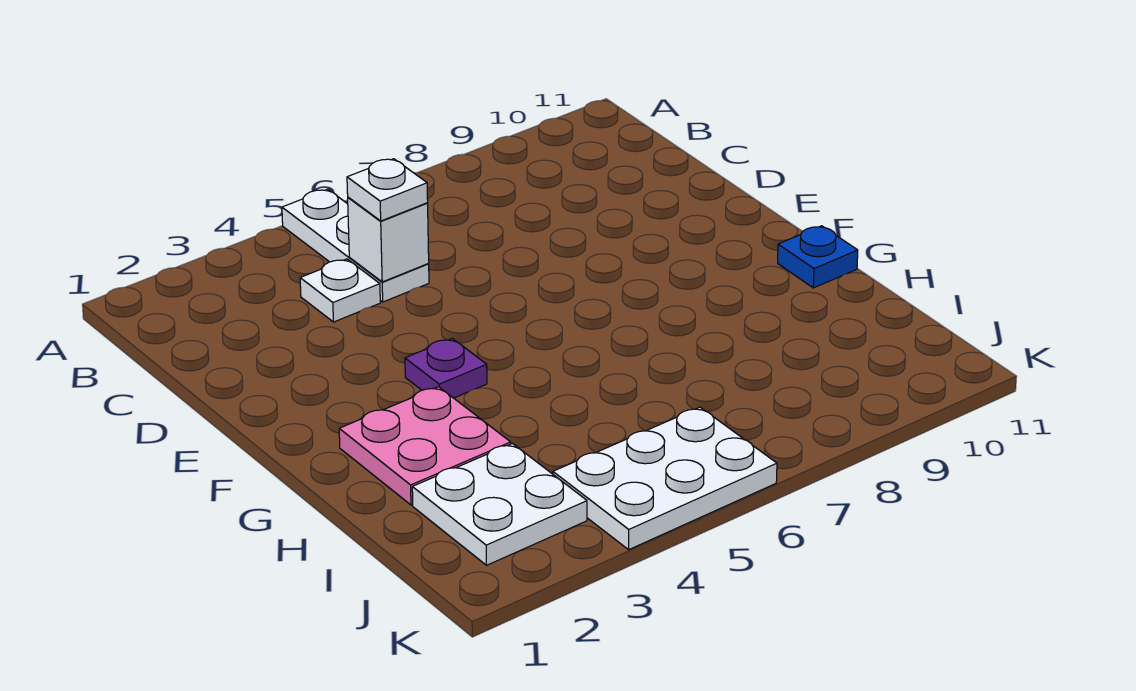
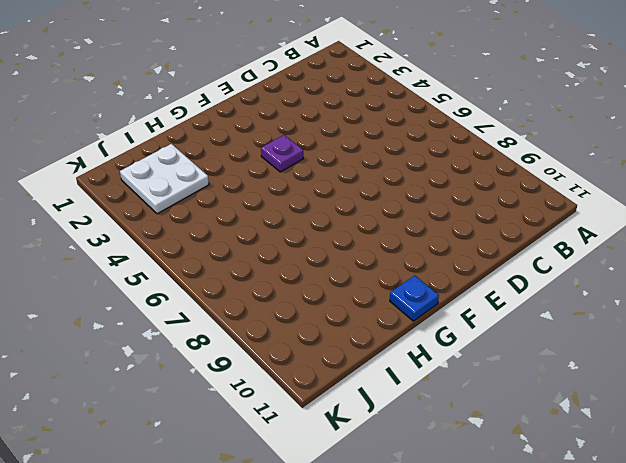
none -> white plate A5:C5 level 1
none -> white plate C4 level 1

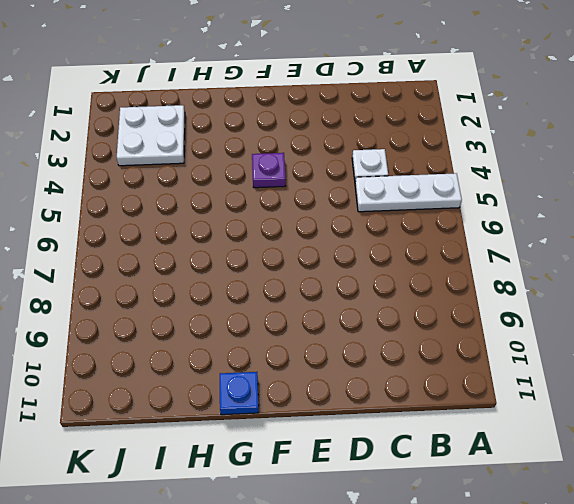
none -> pink plate G2:H3 level 1
none -> white plate J4:K6 level 1

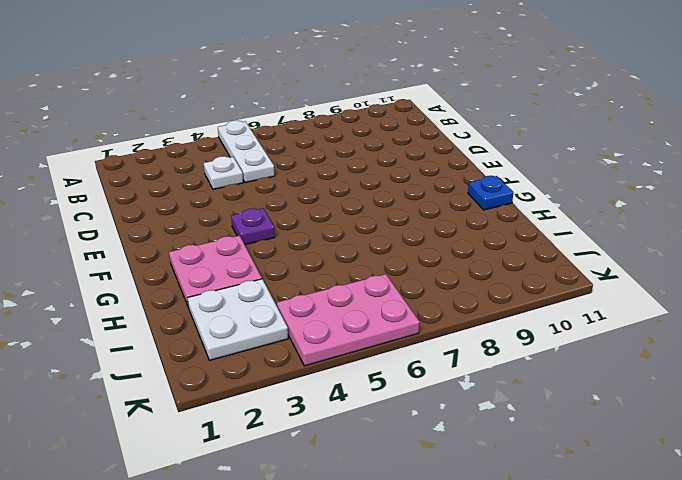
pink plate J4:K6 level 1 -> white plate J4:K6 level 1
none -> white brick C5 level 2
none -> white plate C5 level 3

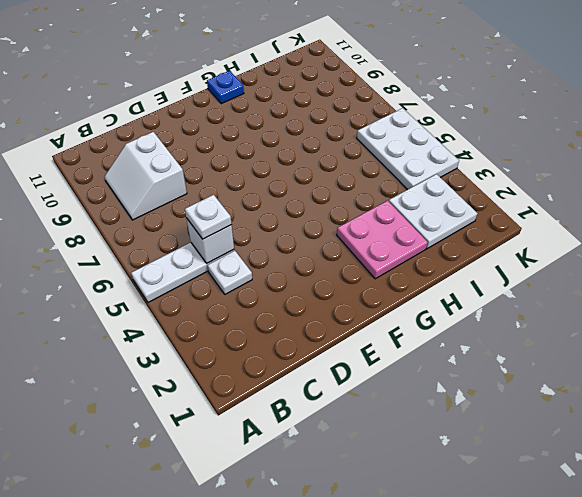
white slope B8:C9 level 1 top C -> none
none -> purple plate F4 level 1

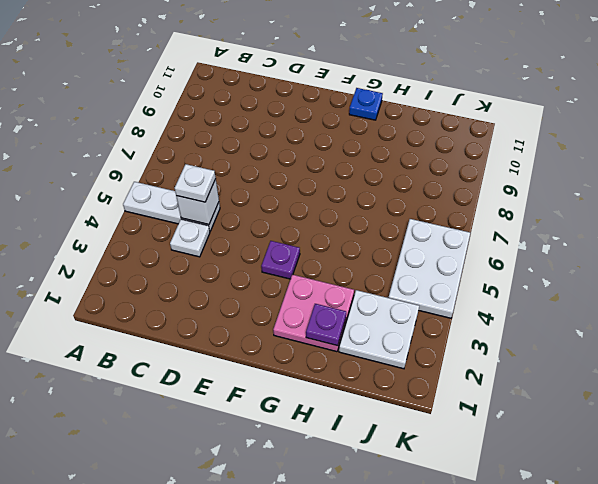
purple plate H2 level 2 -> none

